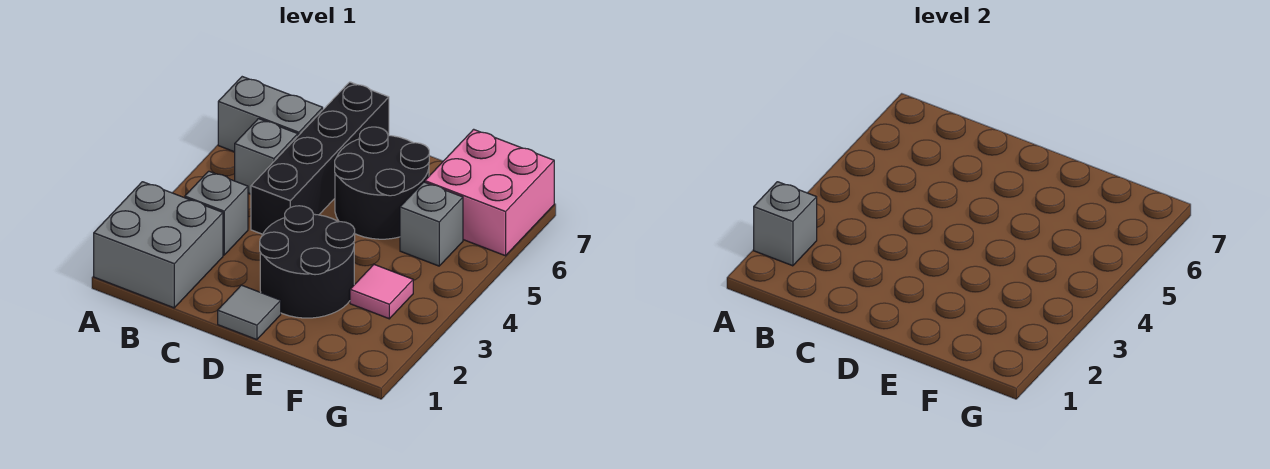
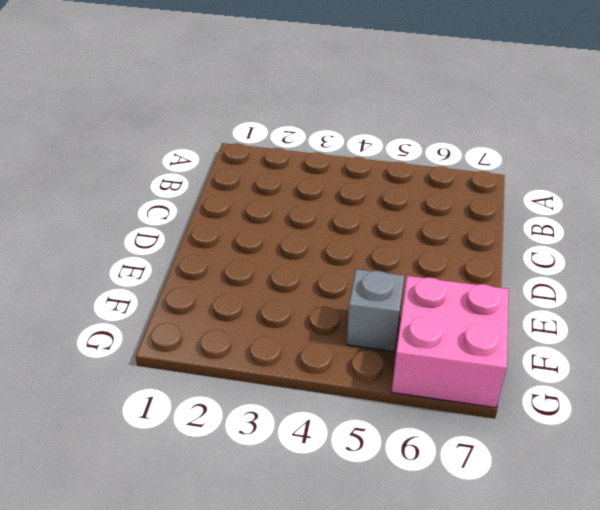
none -> grey brick A1:B2 level 1
none -> grey brick A6:B6 level 1
none -> grey brick B3 level 1

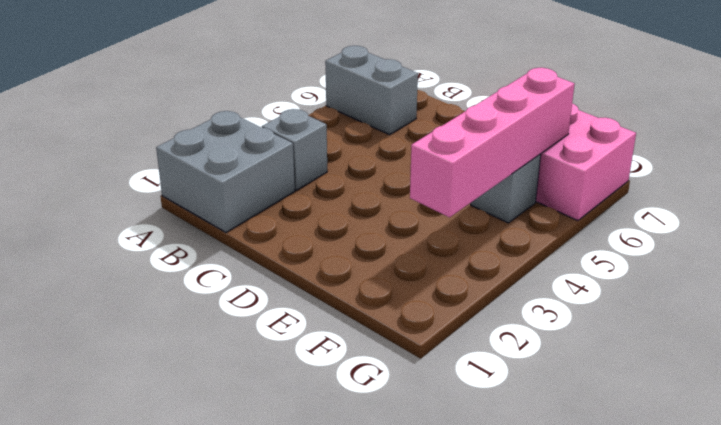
pink brick F3:F6 level 2 -> none
none -> grey brick B5 level 1
none -> black brick C4:C7 level 1
none -> grey tile D1 level 1

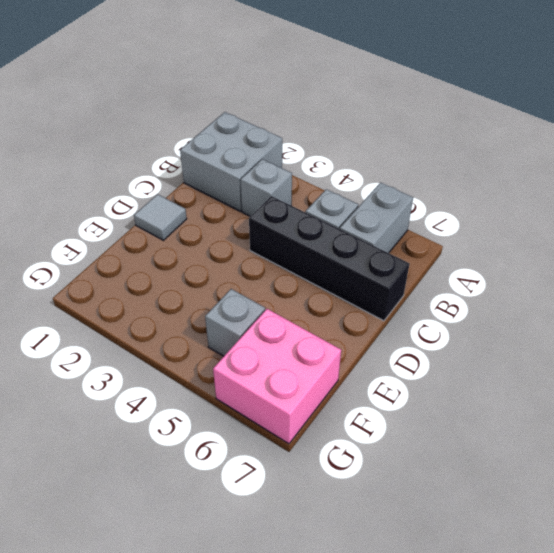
none -> black round brick D2:E3 level 1
none -> black round brick D5:E6 level 1
none -> pink tile F3 level 1

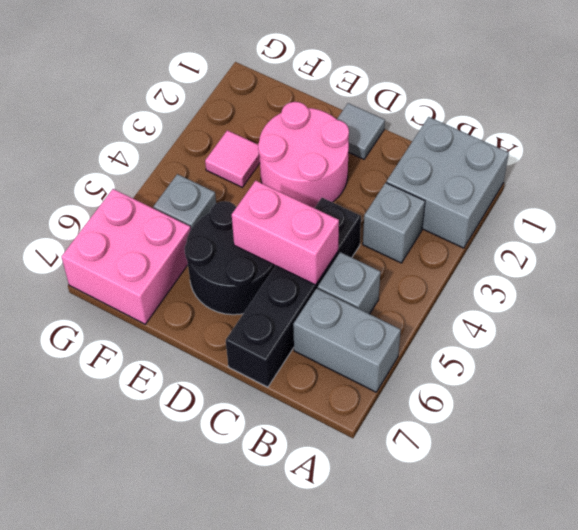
pink brick C5:D5 level 2 -> none
pink round brick D2:E3 level 1 -> black round brick D2:E3 level 1
none -> grey brick A2 level 2

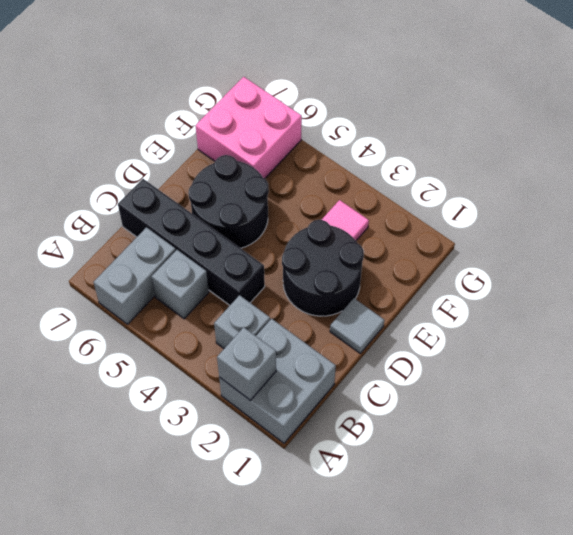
none -> grey brick F5 level 1

